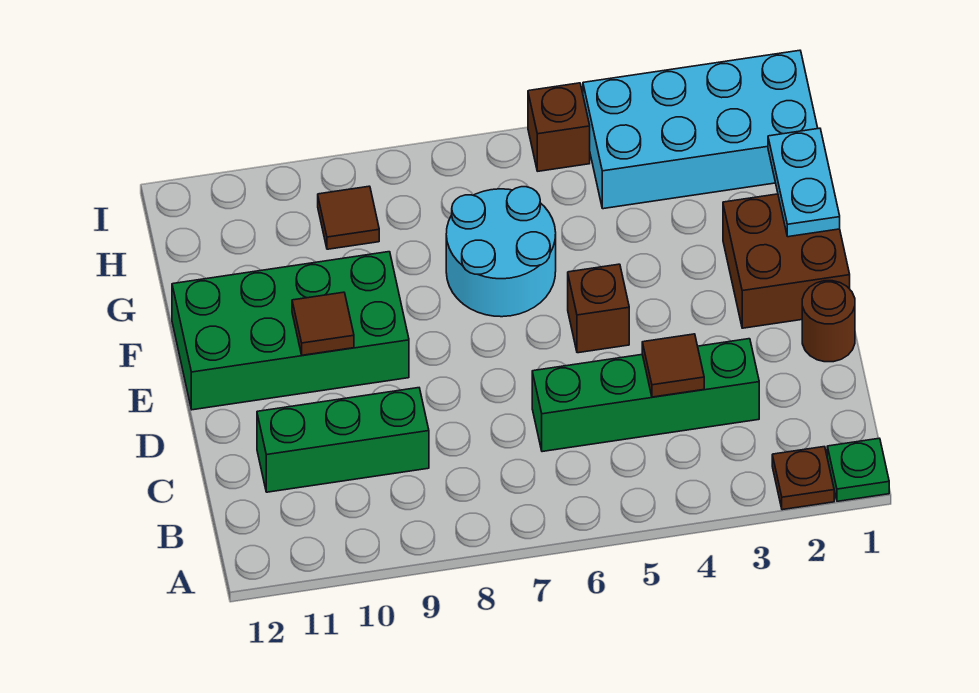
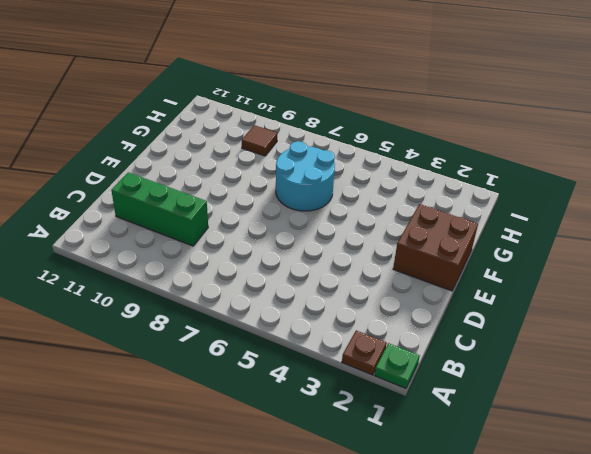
none -> green brick C3:C6 level 1
none -> brown round brick D1 level 1
none -> brown brick E5 level 1

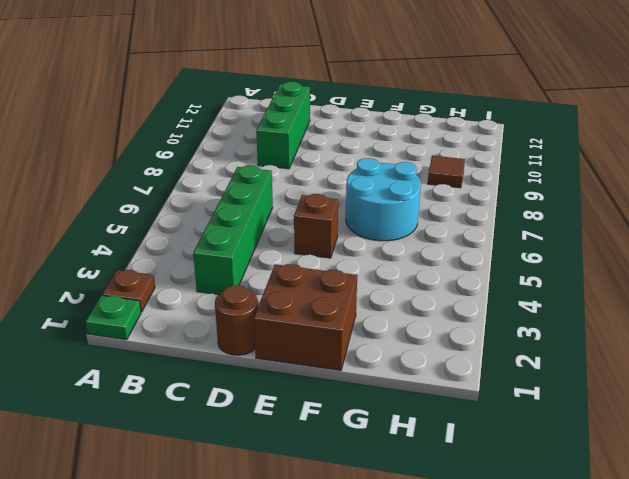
none -> green brick E9:F12 level 1
none -> cyan brick H1:I4 level 1
none -> brown brick I5 level 1

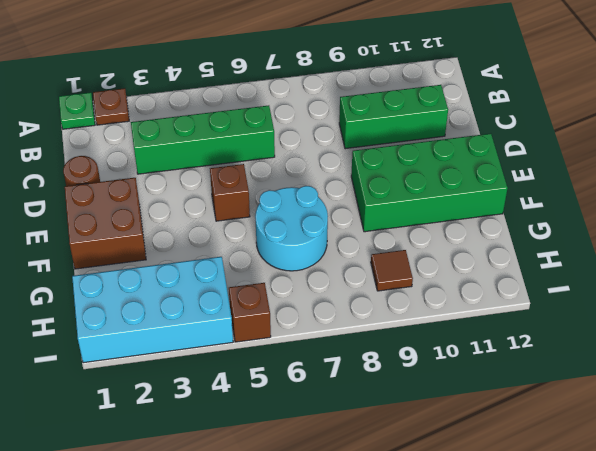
none -> brown tile C4 level 2
none -> brown tile E10 level 2
none -> cyan plate F1:G1 level 2

